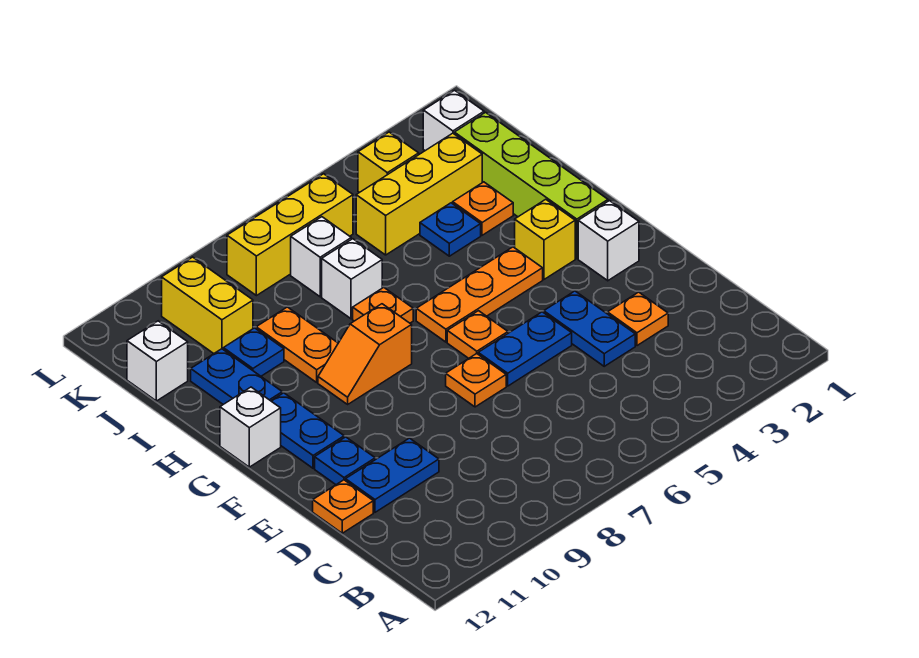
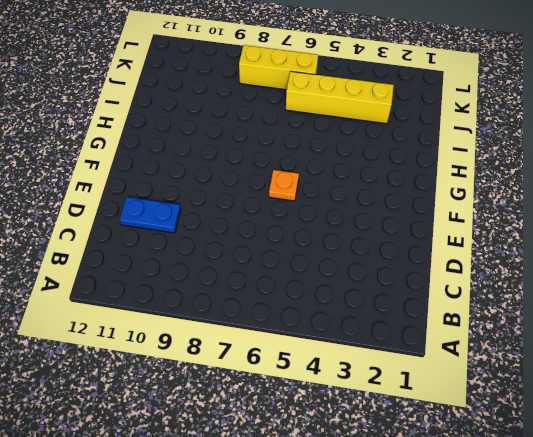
yellow brick J3:J6 level 1 -> yellow brick J3:J5 level 1
none -> orange plate D3 level 1
none -> blue plate D4:E4 level 1
none -> orange plate D12 level 1

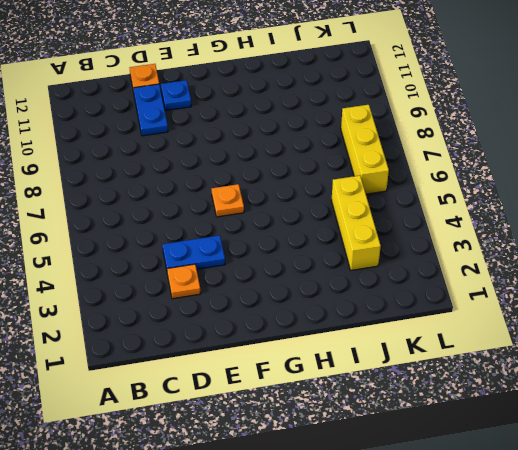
none -> blue plate E5:E6 level 1
none -> orange plate E7 level 1
none -> white brick F2 level 1

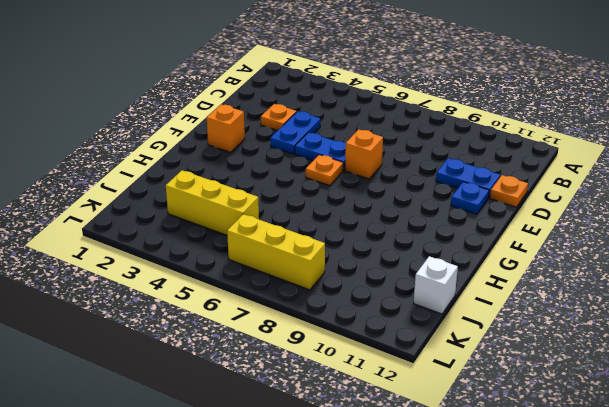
orange brick E7 level 1 -> orange plate E7 level 1
orange brick F2 level 1 -> white brick F2 level 1
none -> blue plate F11:G11 level 1
none -> lime brick G2:J2 level 1
none -> yellow brick G3 level 1

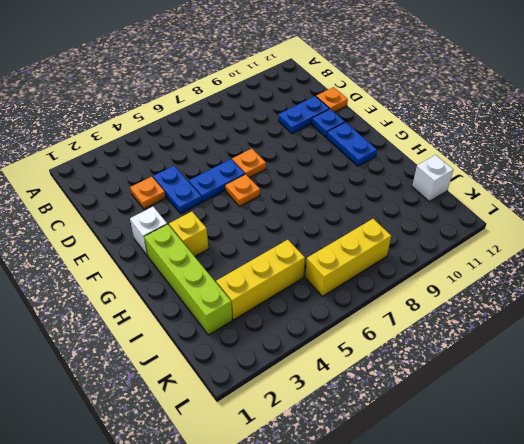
none -> orange plate G4:G6 level 1
none -> orange slope G8:G9 level 1 top 8
none -> white brick G12 level 1

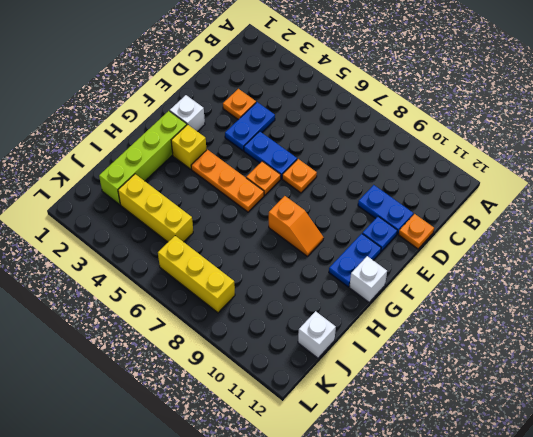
none -> orange plate H7 level 1
none -> orange plate H9:I9 level 1
none -> blue plate H11:I11 level 1

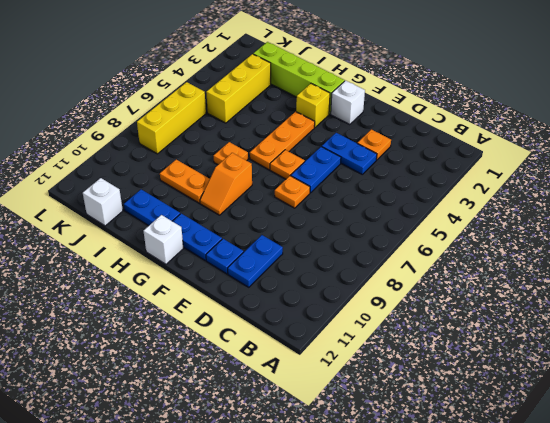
none -> orange plate D12 level 1
none -> orange plate I3 level 1
none -> blue plate I4 level 1

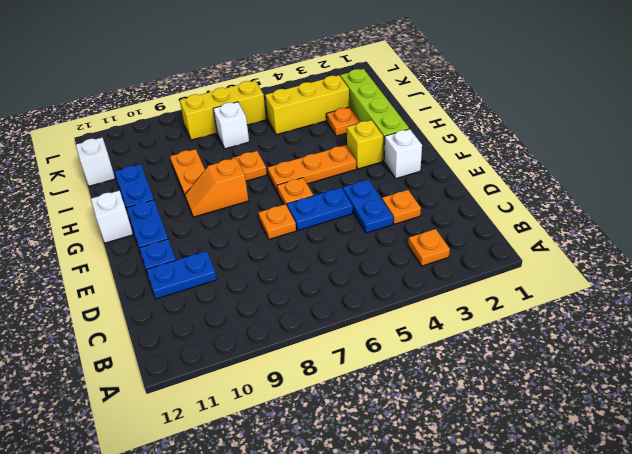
orange plate B3 level 1 -> orange plate D12 level 1
none -> blue plate I4 level 1
none -> white brick I7 level 1
none -> blue plate I10 level 1

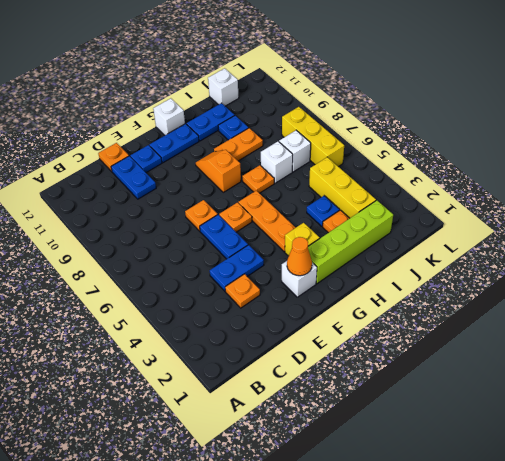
orange cone F2 level 2 -> none
none -> yellow brick J10:K10 level 1
none -> white brick K2 level 1
none -> yellow brick K4 level 1

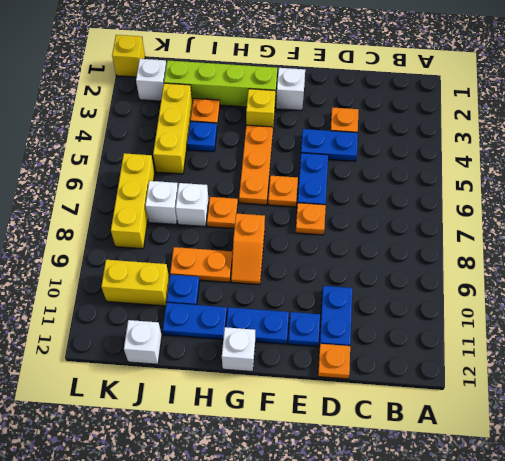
yellow brick L1 level 1 -> yellow brick K4 level 1

